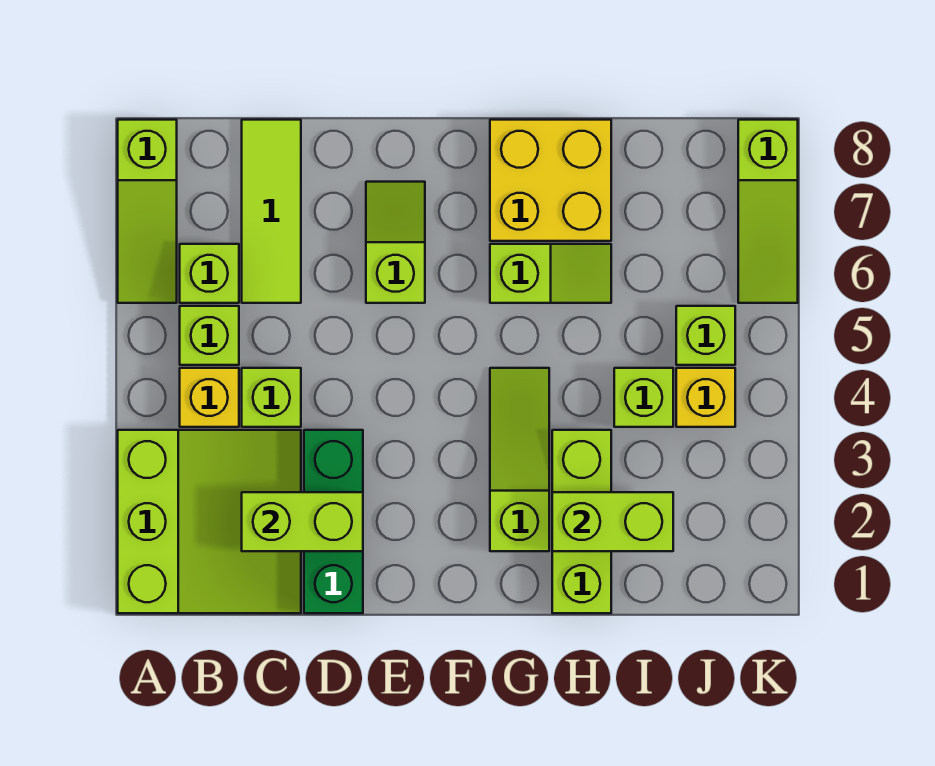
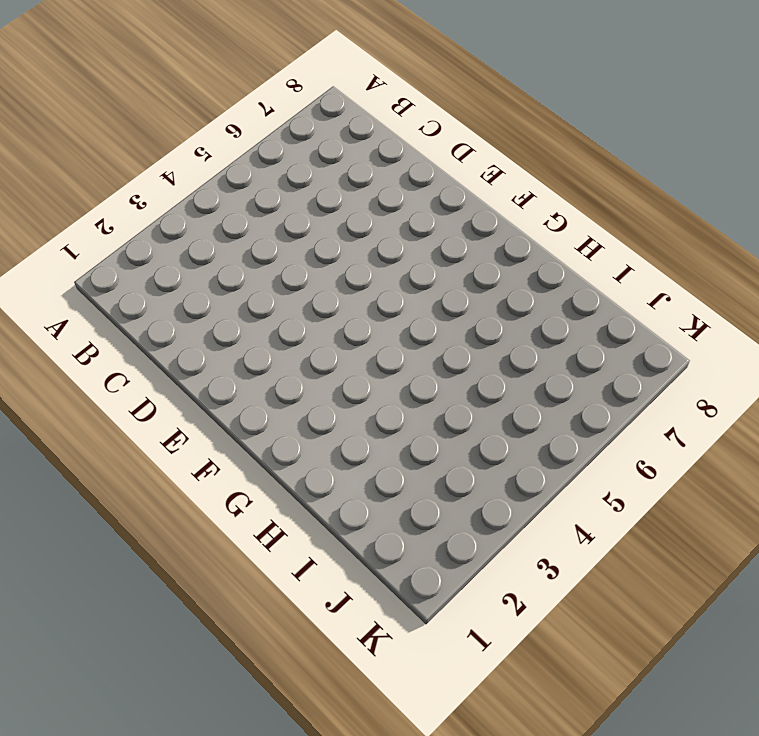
none -> lime slope A1:C3 level 1 top A
none -> lime slope A6:A8 level 1 top 8
none -> yellow brick B4 level 1

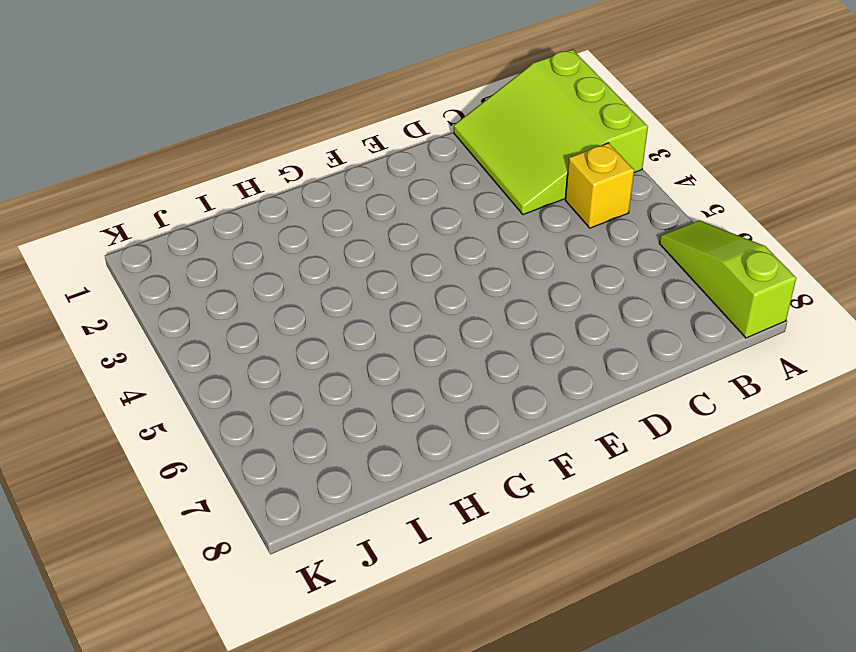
none -> lime brick B5 level 1
none -> lime brick B6 level 1
none -> lime brick C4 level 1

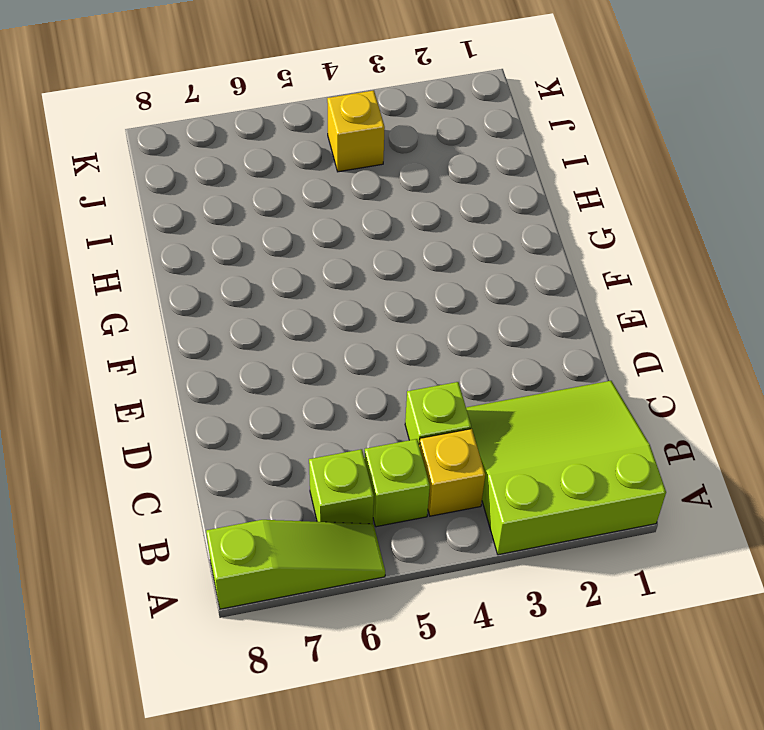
none -> lime tile C6:C8 level 1
none -> green brick D1:D3 level 1
none -> lime slope E6:E7 level 1 top 6

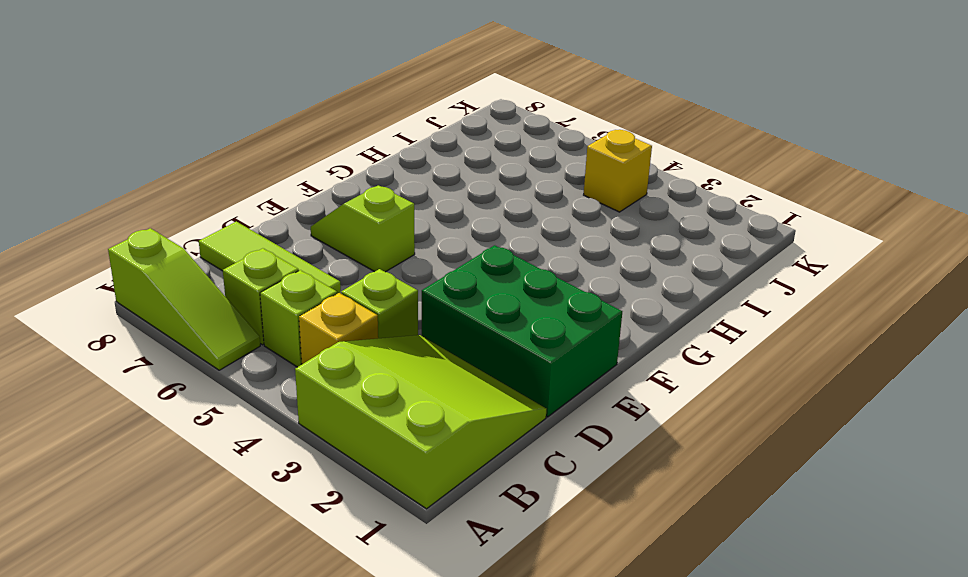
green brick D1:E3 level 1 -> green brick D1:D3 level 1
none -> lime slope G2:G4 level 1 top 2
none -> lime slope G6:H6 level 1 top G
none -> yellow brick G7:H8 level 1

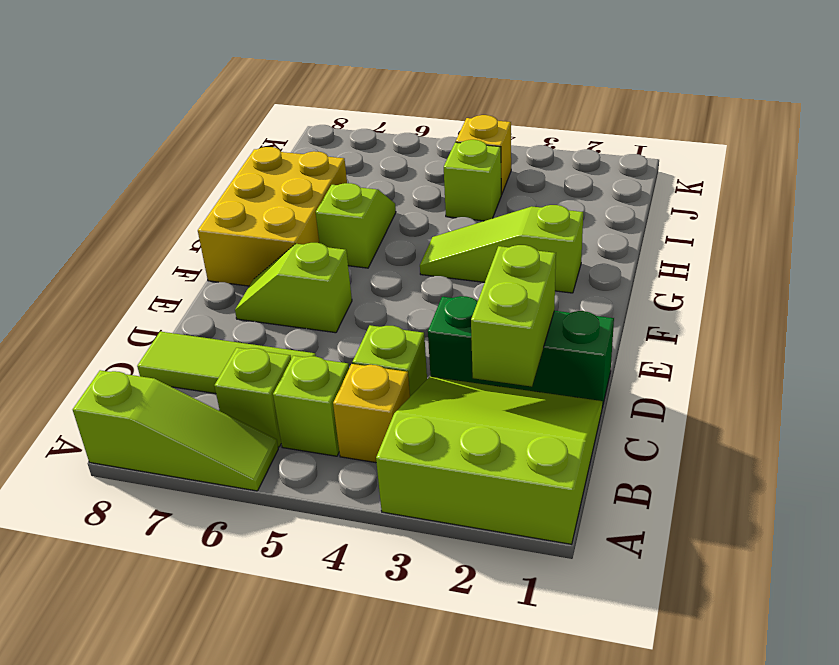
yellow brick F7:H8 level 1 -> yellow brick G7:H8 level 1
none -> lime brick H1:H3 level 1
none -> lime brick J5 level 1
none -> lime slope K6:K8 level 1 top 8

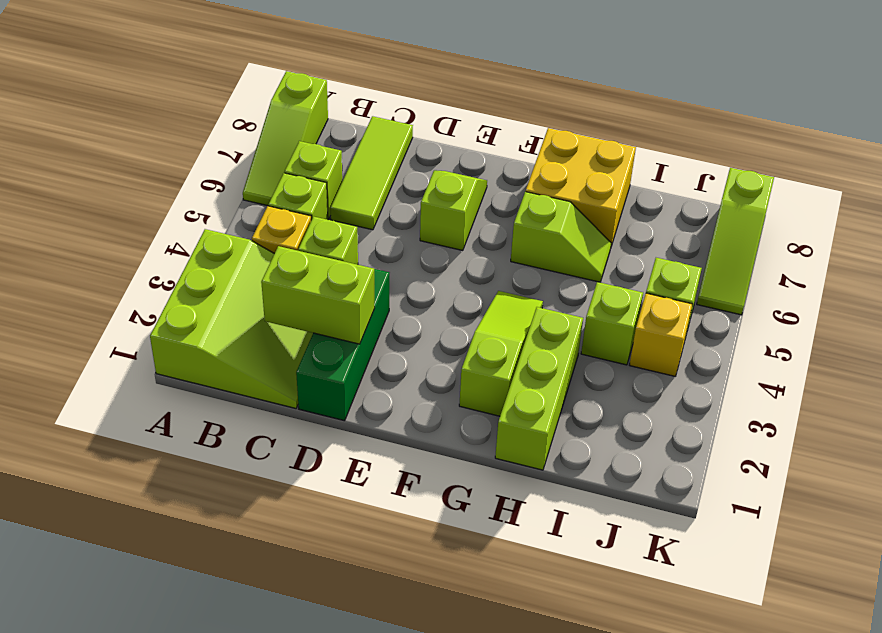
none -> lime brick H2:I2 level 2

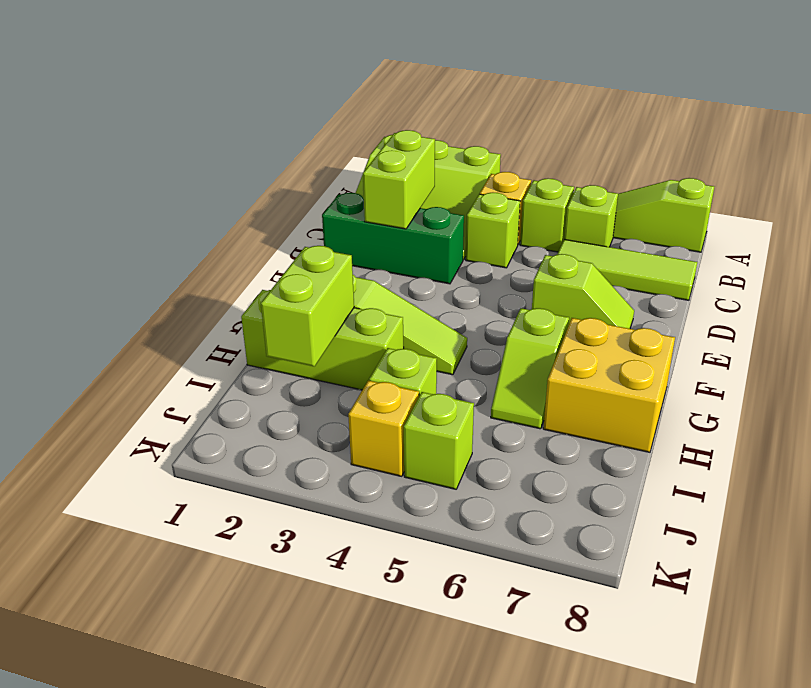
none -> lime slope K6:K8 level 1 top 8

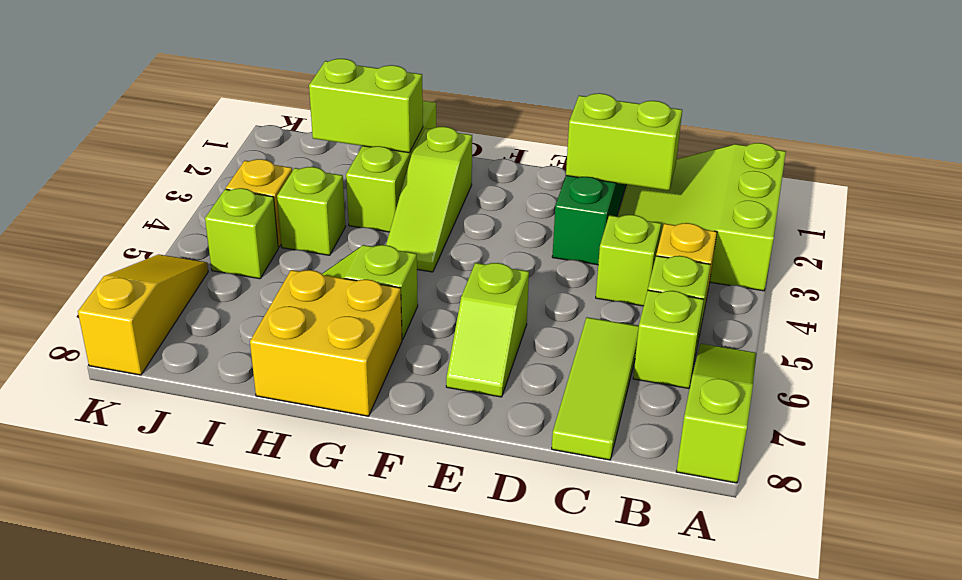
yellow slope K6:K8 level 1 top 8 -> lime slope K6:K8 level 1 top 8

